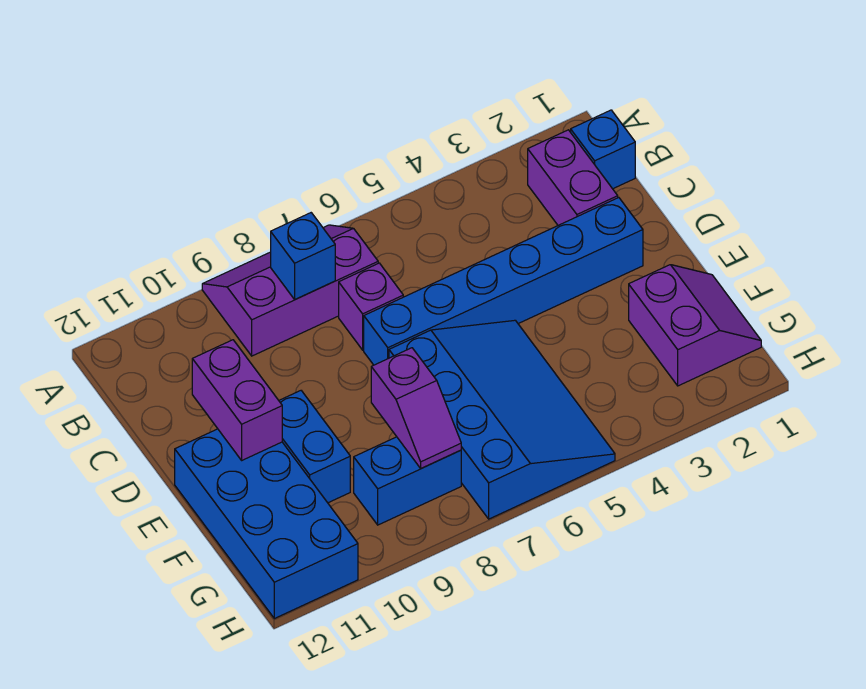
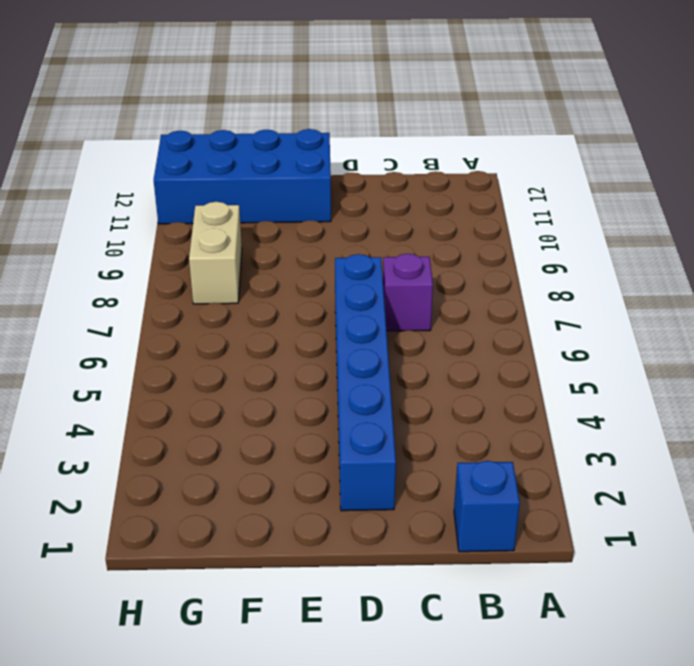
tan brick G8:G9 level 1 -> blue brick G8:G9 level 1
none -> purple slope A7:B9 level 1 top B
none -> purple brick B2:C2 level 1
none -> blue slope E5:H7 level 1 top 7

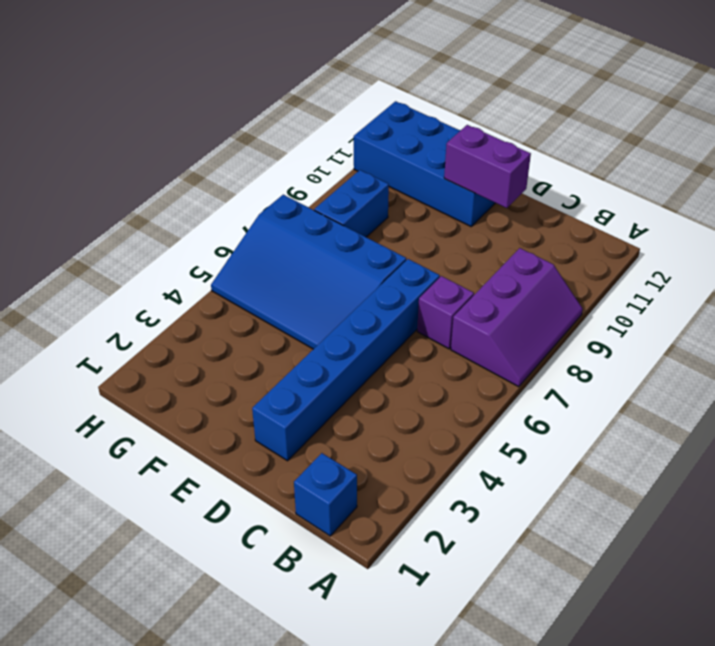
none -> purple brick B2:C2 level 1
none -> blue brick E10:F10 level 1
none -> purple slope F1:G2 level 1 top 2

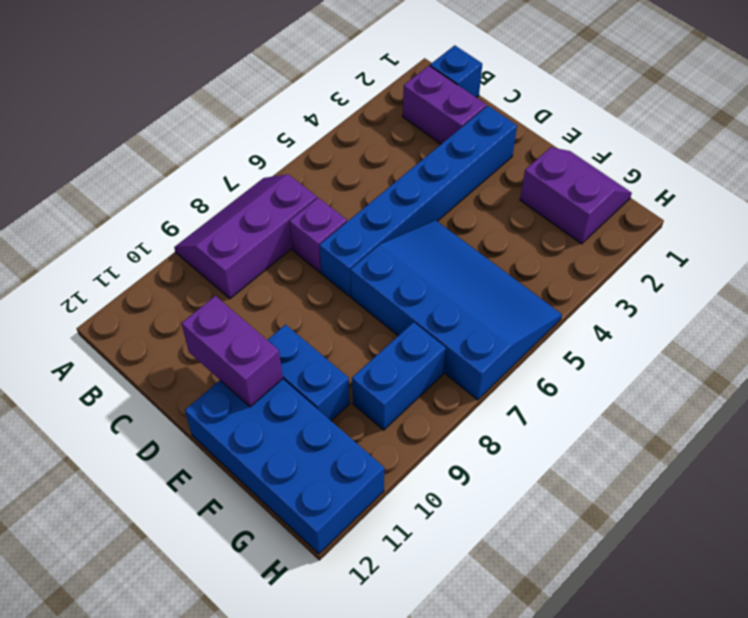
none -> blue brick B8 level 2
none -> purple slope F8:G8 level 2 top F

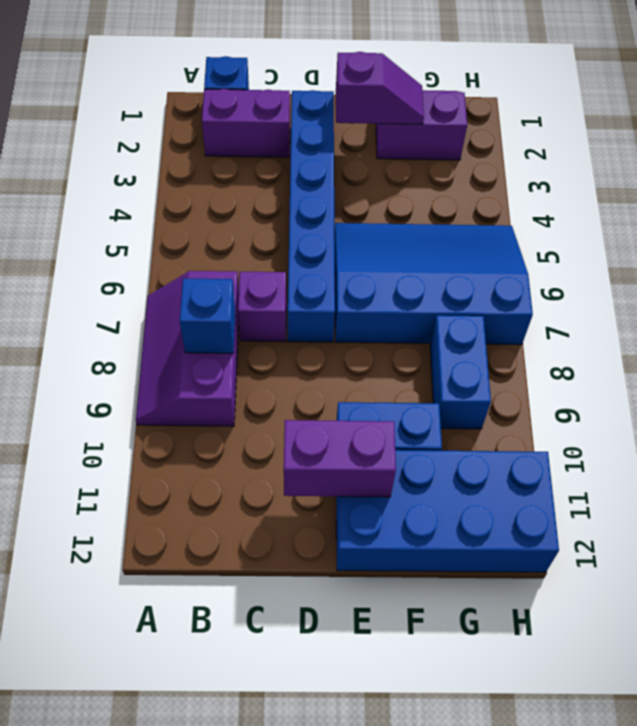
purple slope E2:F2 level 2 top E -> purple slope F8:G8 level 2 top F

